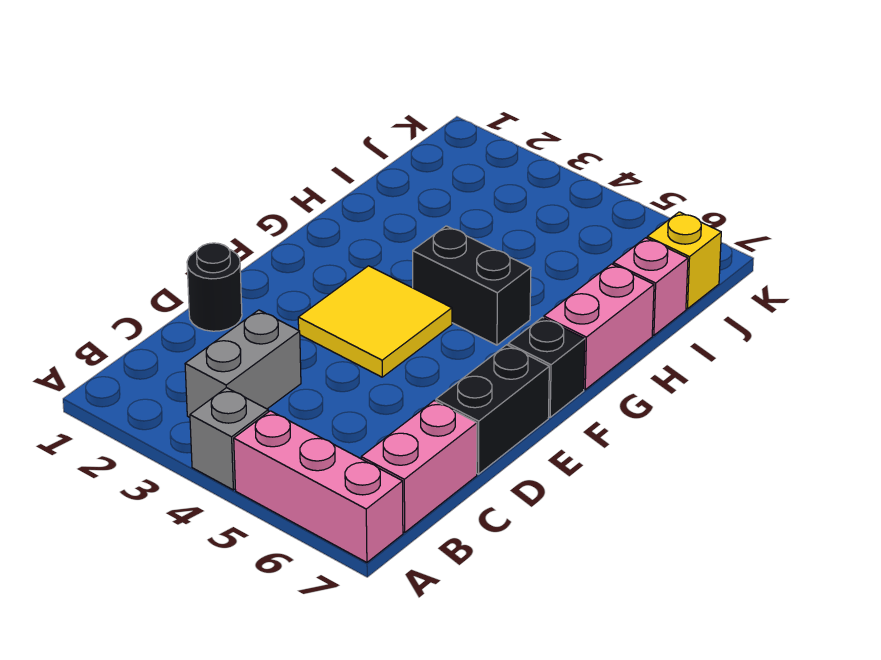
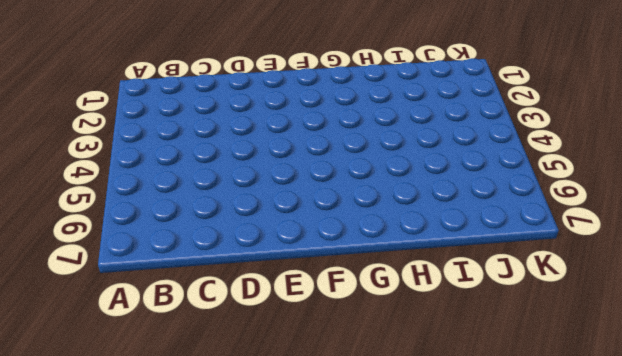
none -> grey brick A4 level 1
none -> pink brick A5:A7 level 1
none -> grey brick B3:C3 level 1

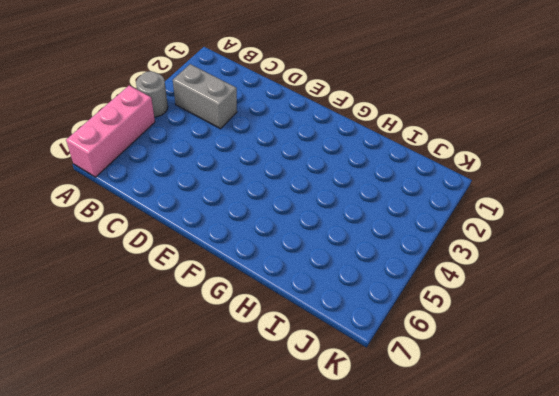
grey round brick A4 level 1 -> grey brick A4 level 1
none -> pink brick B7:C7 level 1
none -> black round brick D1 level 1
none -> black brick D7:E7 level 1

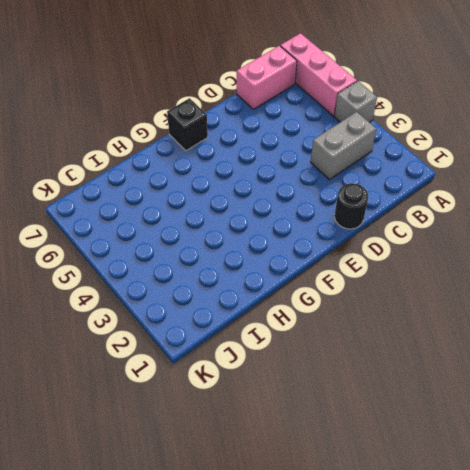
none -> black brick D7:E7 level 1
none -> yellow tile E3:F4 level 1
none -> black brick G4:G5 level 1

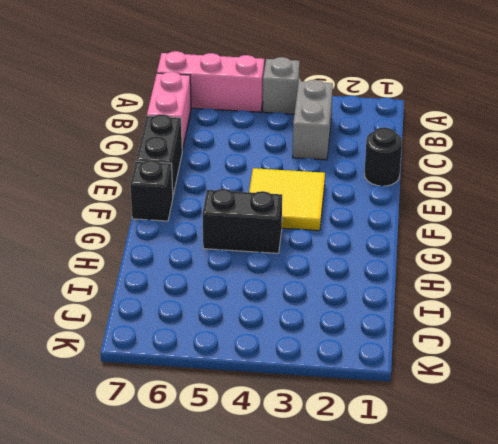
none -> pink brick G7:H7 level 1
none -> pink brick I7 level 1
none -> yellow brick J7 level 1

